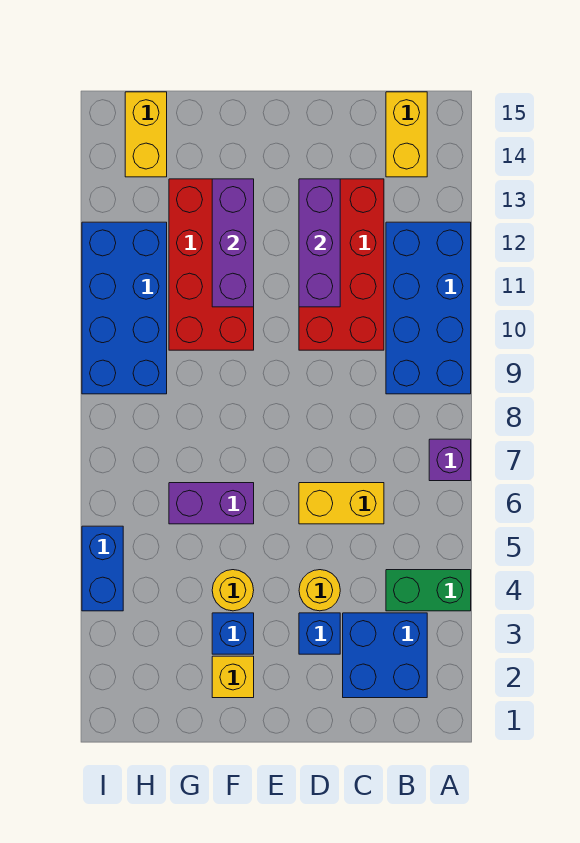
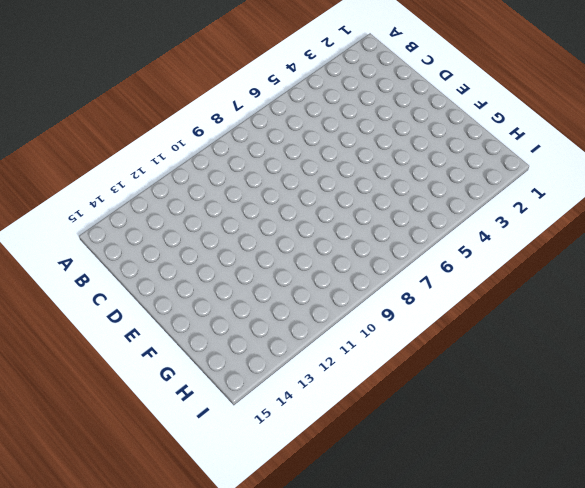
none -> green brick A4:B4 level 1
none -> purple brick A7 level 1
none -> blue brick A9:B12 level 1

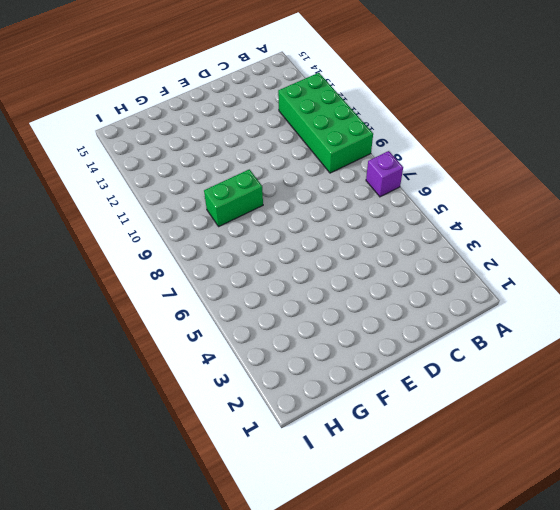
green brick A9:B12 level 1 -> blue brick A9:B12 level 1
green brick F9:G9 level 1 -> green brick A4:B4 level 1
none -> blue brick B2:C3 level 1
none -> yellow brick B14:B15 level 1
none -> yellow brick C6:D6 level 1

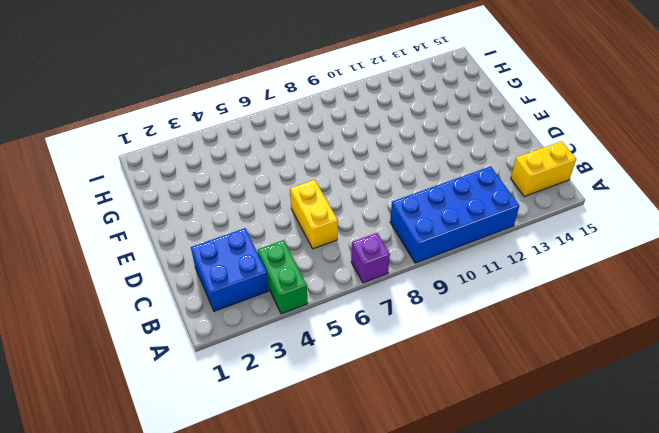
none -> red brick C10:D13 level 1
none -> blue brick D3 level 1
none -> yellow round brick D4 level 1

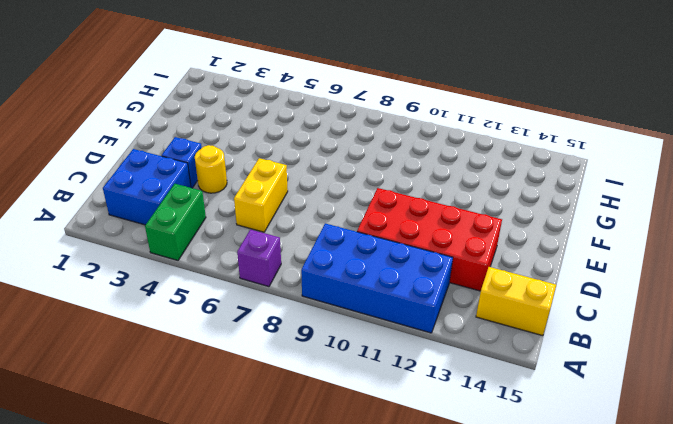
none -> yellow brick F2 level 1
none -> blue brick F3 level 1
none -> yellow round brick F4 level 1

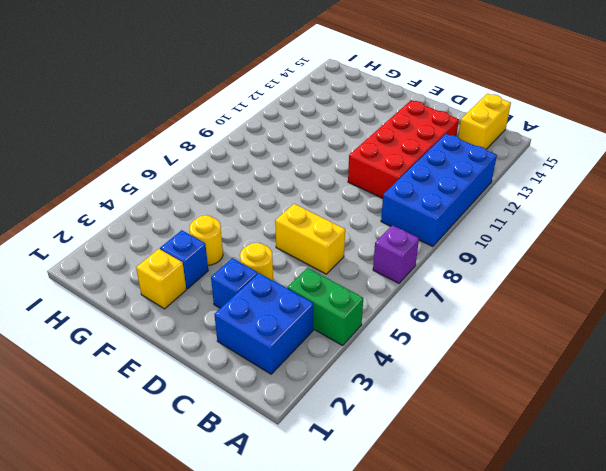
none -> purple brick F6:G6 level 1
none -> red brick F10:G13 level 1
none -> blue brick H9:I12 level 1

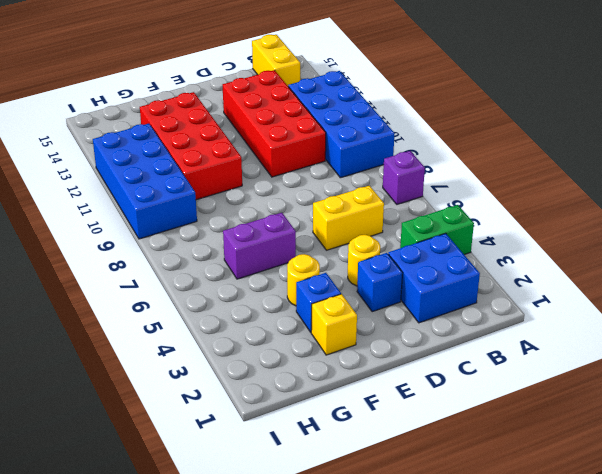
none -> yellow brick H14:H15 level 1
none -> blue brick I4:I5 level 1
none -> purple brick D11:D13 level 2

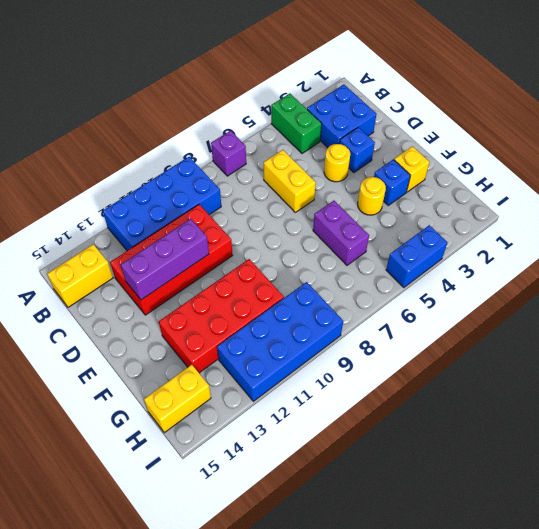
none -> purple brick F11:F13 level 2

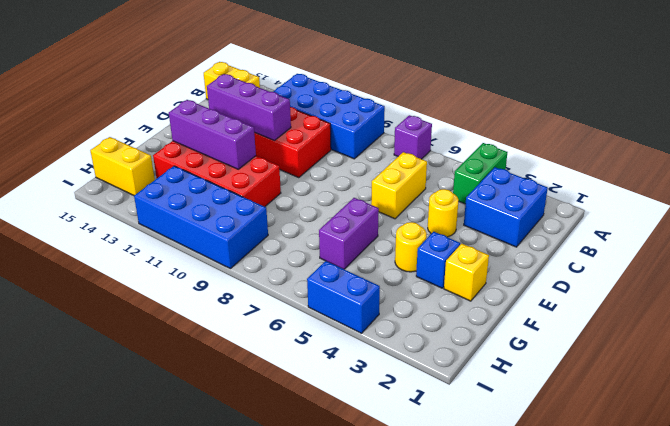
none -> blue brick D3 level 1

